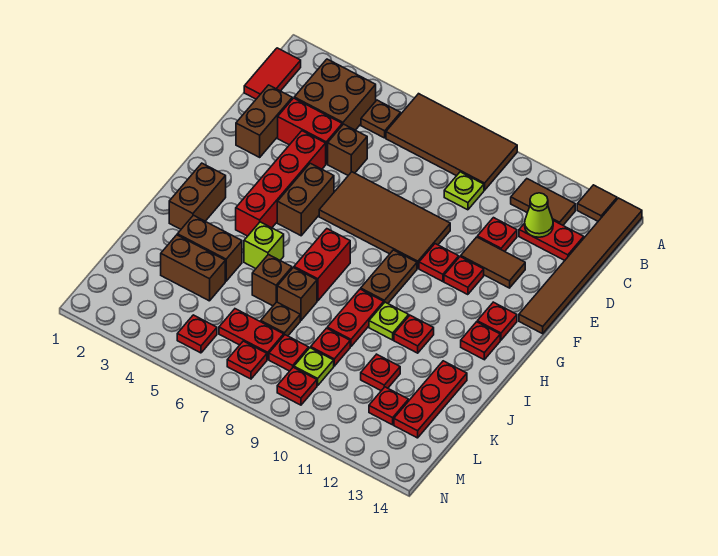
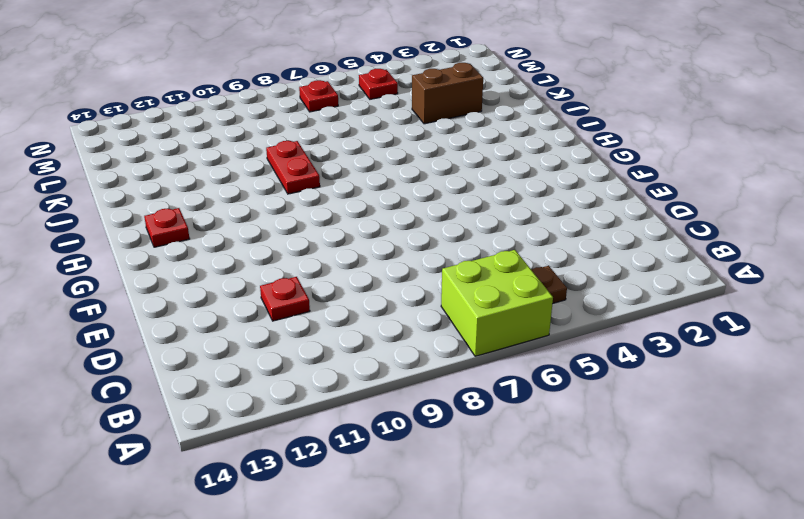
lime brick A6:B7 level 1 -> brown tile A6:B9 level 1
none -> brown tile A13 level 1
none -> brown tile A14:F14 level 1
none -> red tile B1:C1 level 1
none -> brown brick B3:C4 level 1

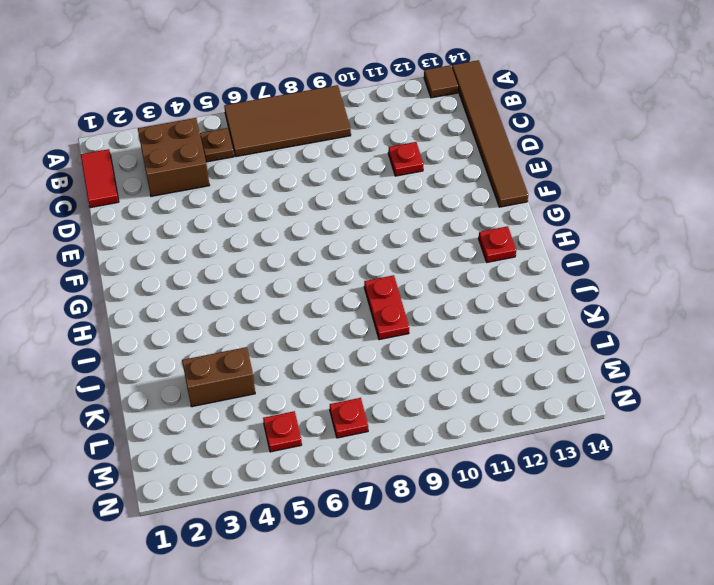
none -> brown tile B11:B12 level 1
none -> lime plate C9 level 1
none -> red plate C12:C13 level 1
none -> brown brick D2:E2 level 1

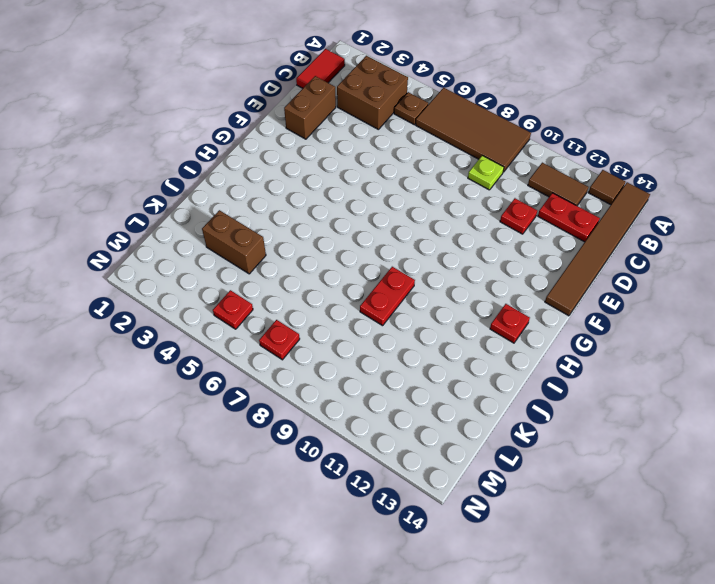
none -> red brick D3:D4 level 1
none -> brown brick D5 level 1
none -> red brick E4:H4 level 1
none -> brown tile E6:F9 level 1

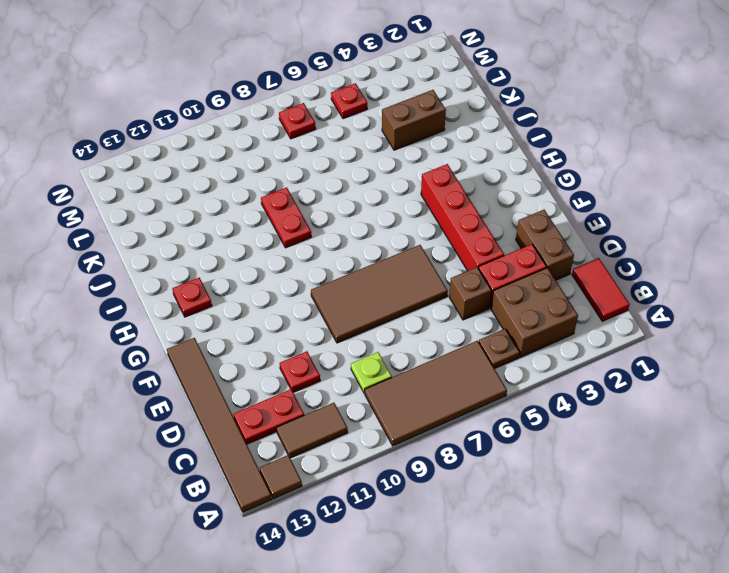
none -> brown tile E11:E12 level 1
none -> brown brick F5:G5 level 1
none -> red plate F10 level 1
none -> red plate F11 level 1

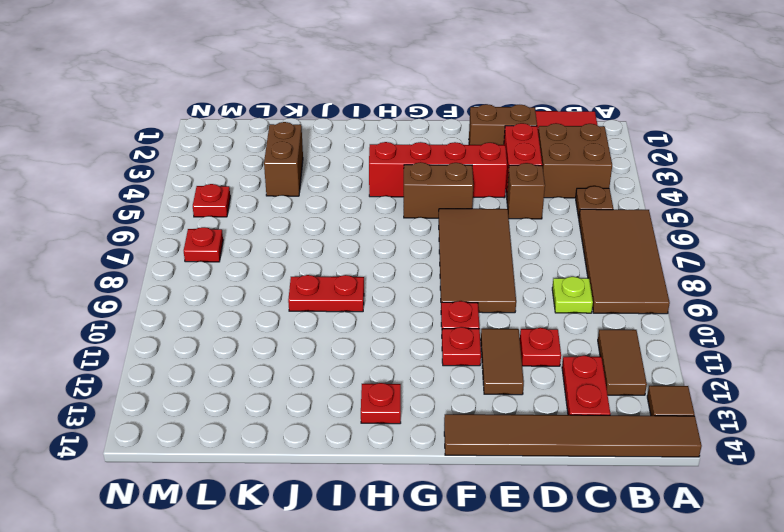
none -> brown plate G9:H9 level 1
none -> red plate G13 level 1
none -> brown brick H2:I2 level 1
none -> red brick H7:I7 level 1

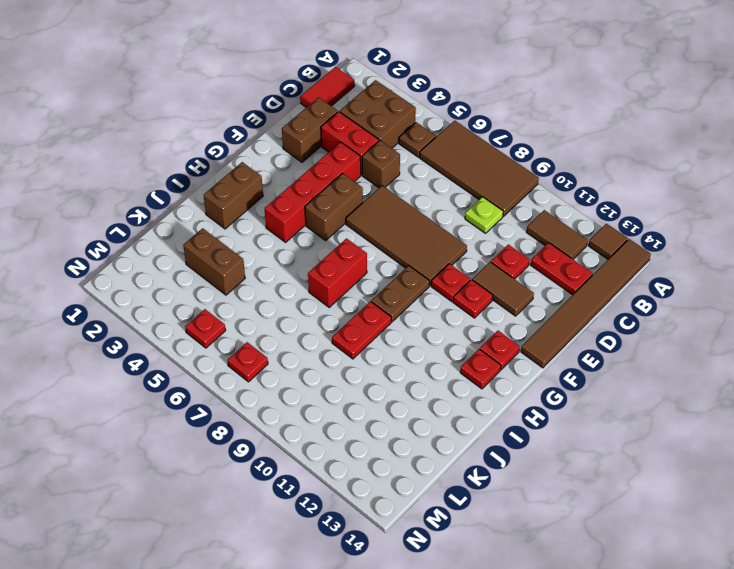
none -> lime brick I5 level 1
none -> lime plate I10 level 1
none -> red plate I11 level 1
none -> brown brick J3:J4 level 1

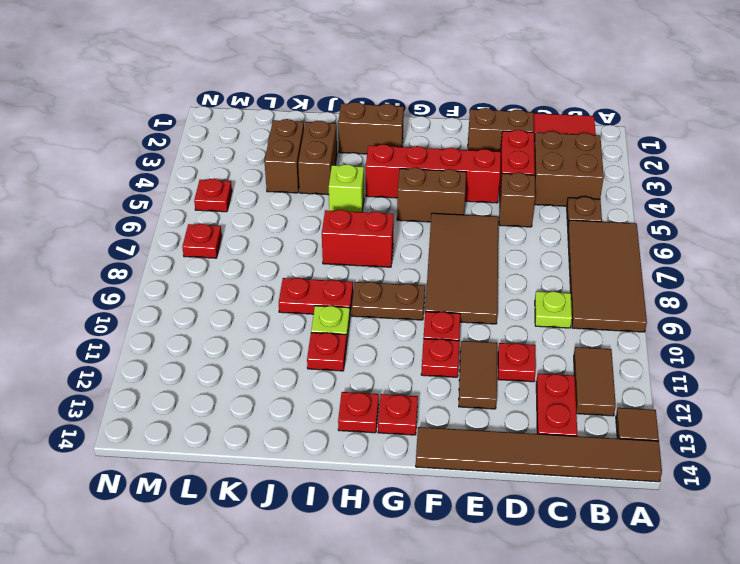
none -> brown brick J6 level 1
none -> brown brick J7 level 1
none -> red plate J13:L13 level 1
none -> brown plate K7 level 1

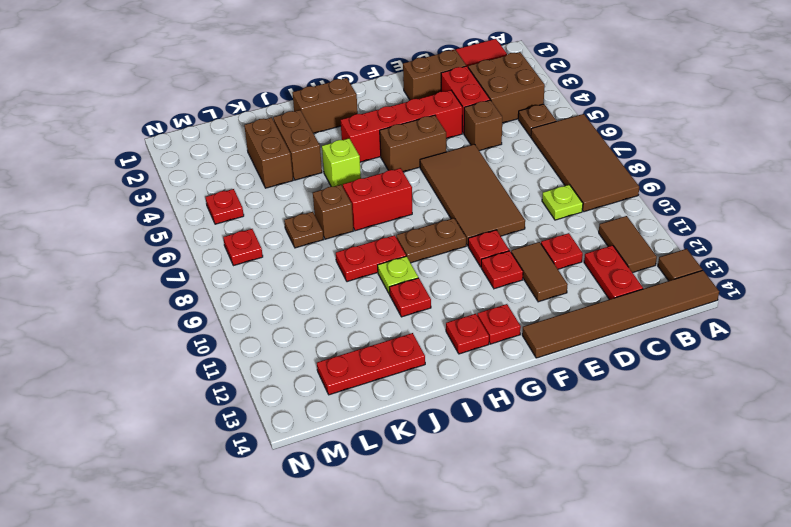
none -> brown brick J6 level 1
none -> red plate K9 level 1
none -> red plate K11 level 1
none -> red plate L6:L7 level 1

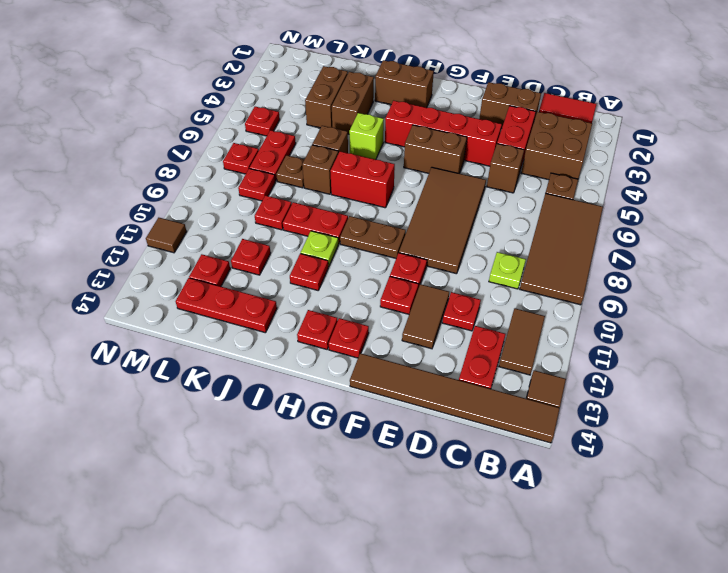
brown tile N11 level 1 -> none
none -> lime plate L9 level 1
none -> red plate M9 level 1
none -> lime cone C12 level 2

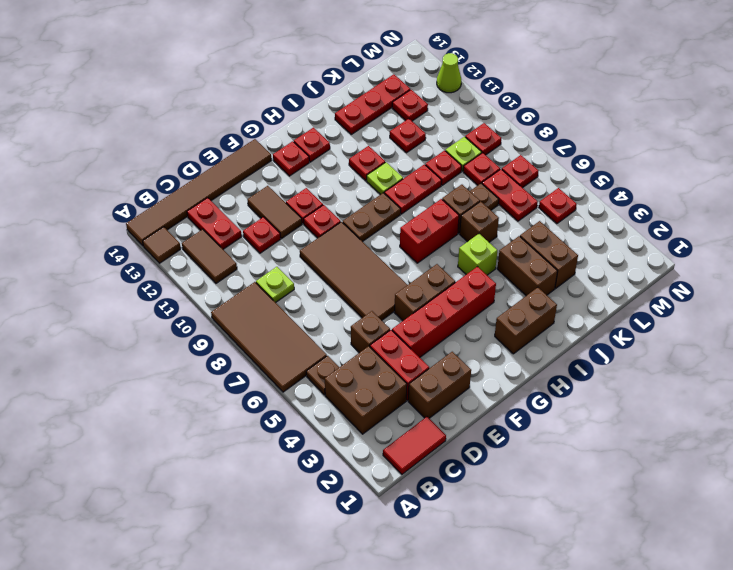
lime cone N12 level 1 -> lime cone C12 level 2

